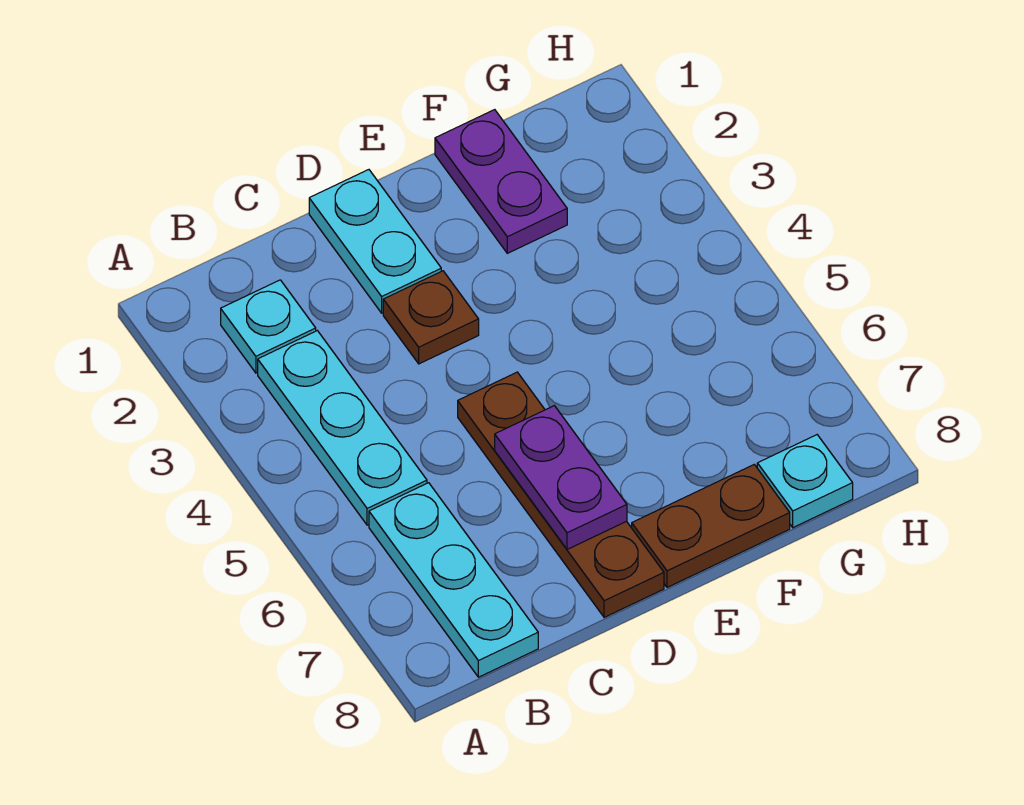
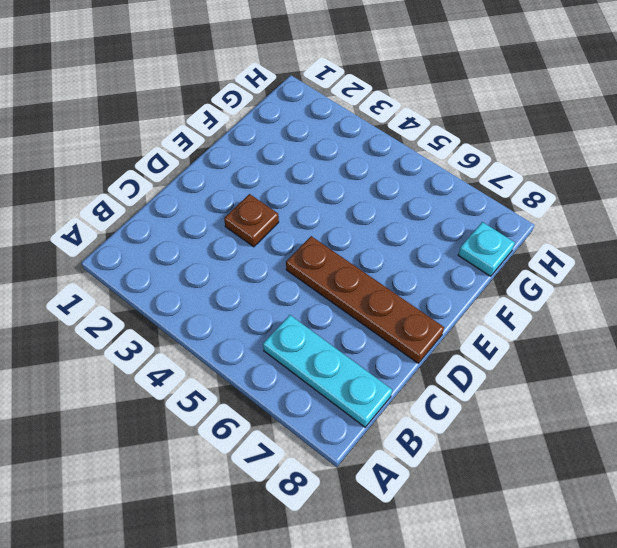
none -> cyan plate B2 level 1
none -> cyan plate B3:B5 level 1

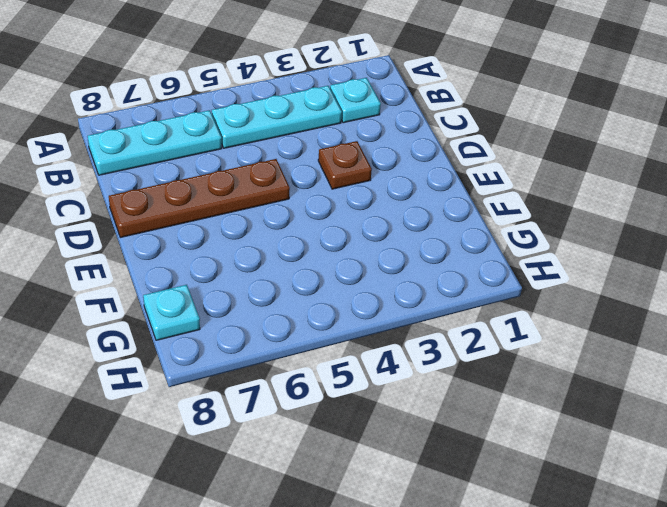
none -> cyan plate D1:D2 level 1
none -> brown plate E8:F8 level 1

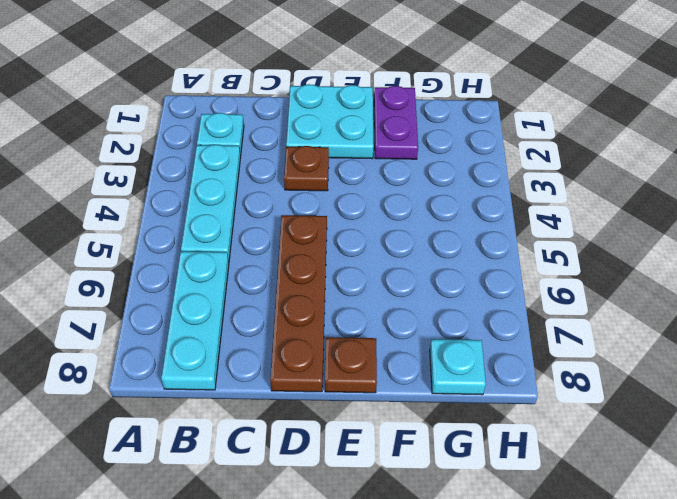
cyan plate D1:E2 level 1 -> cyan plate D1:D2 level 1
brown plate E8 level 1 -> brown plate E8:F8 level 1
none -> purple plate D6:D7 level 2

